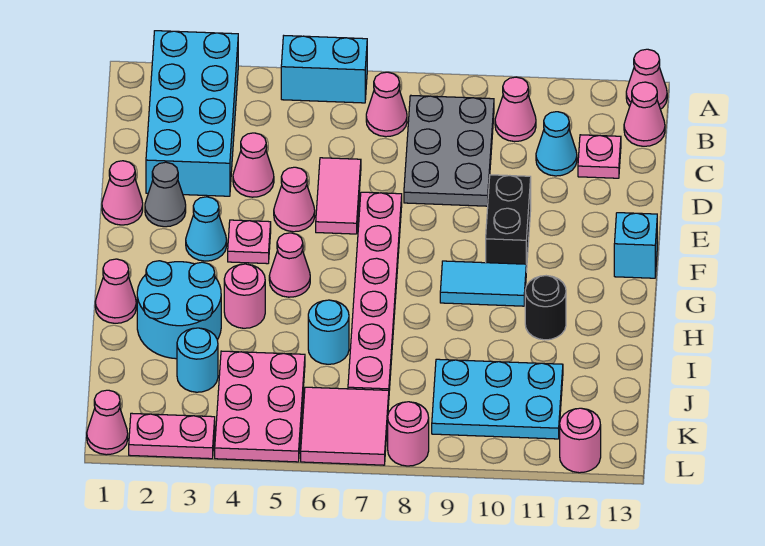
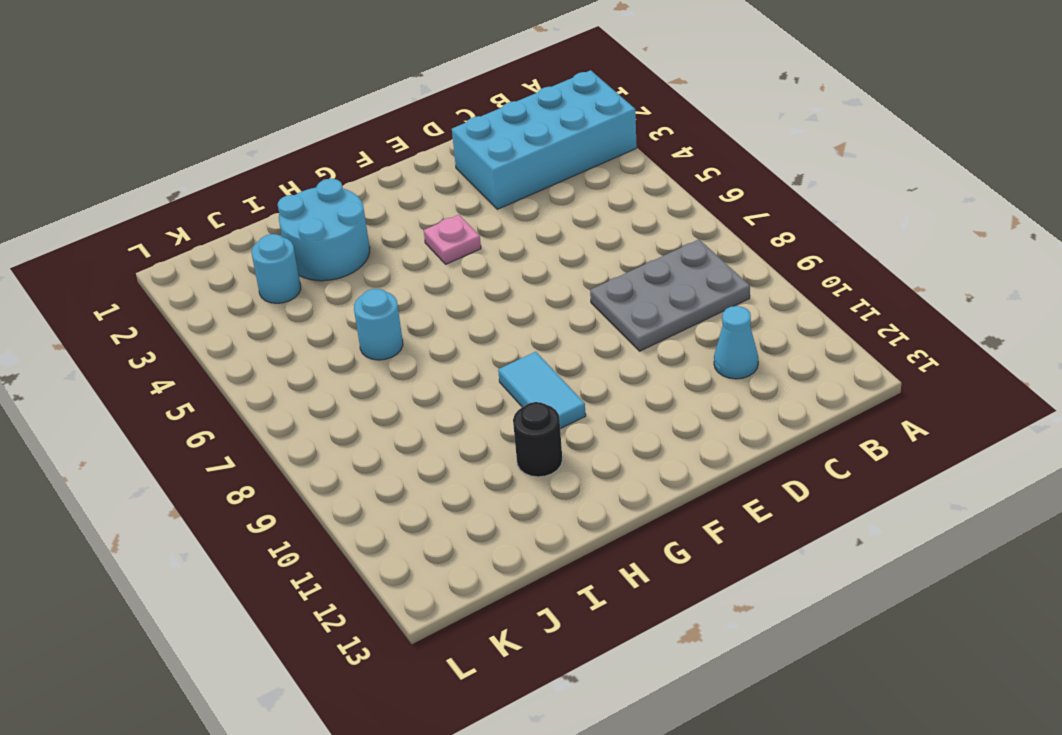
none -> cyan brick A5:A6 level 1
none -> pink cone A13 level 1
none -> pink cone B7 level 1
none -> pink cone B10 level 1

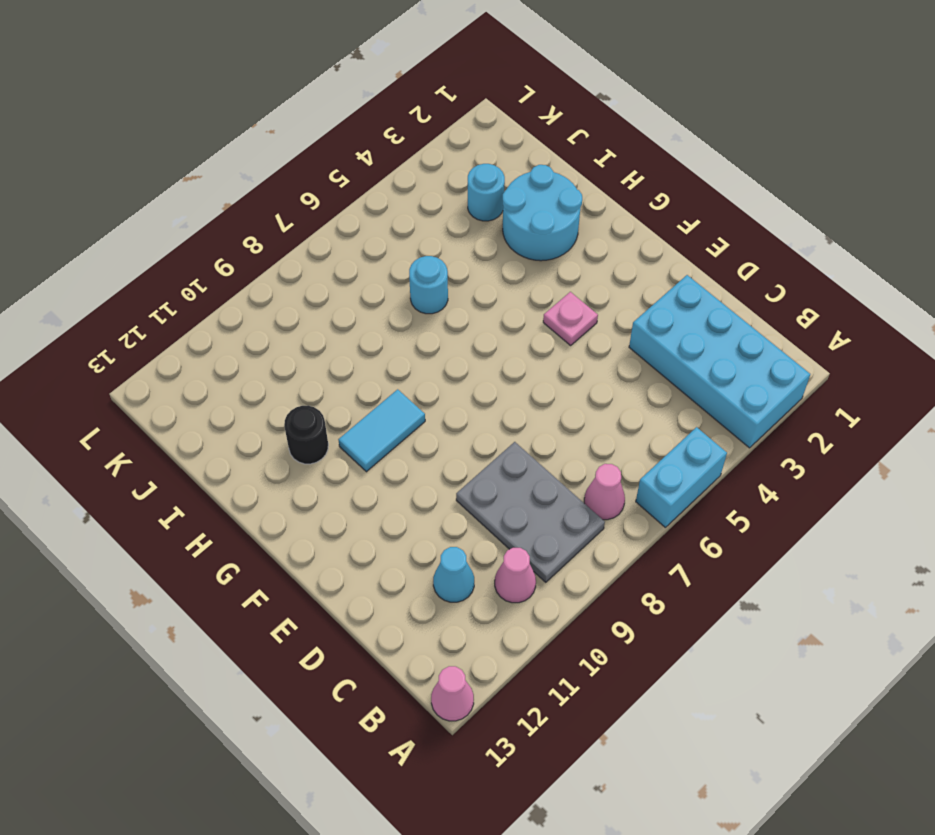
none -> pink cone B13 level 1
none -> pink plate C12 level 1
none -> pink cone D4 level 1
none -> pink tile D6:E6 level 1

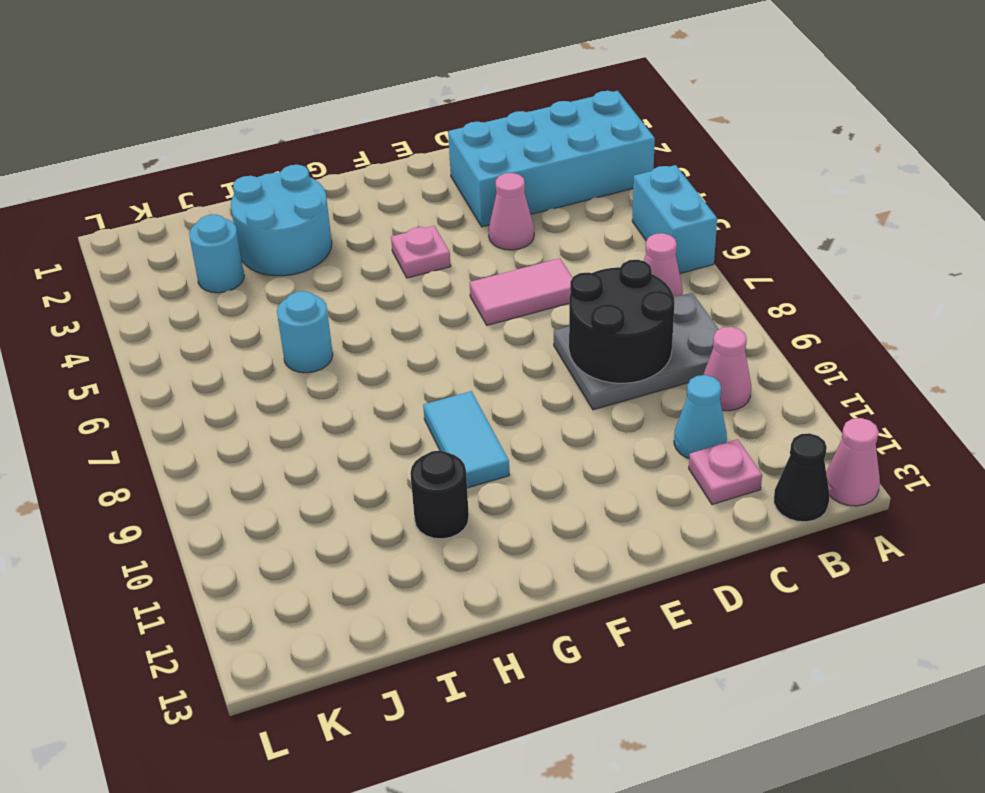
black cone B13 level 1 -> pink cone B13 level 1
black round brick C8:D9 level 2 -> none
none -> pink cone E1 level 1
none -> grey cone E2 level 1
none -> pink cone E5 level 1
none -> pink plate E7:J7 level 1

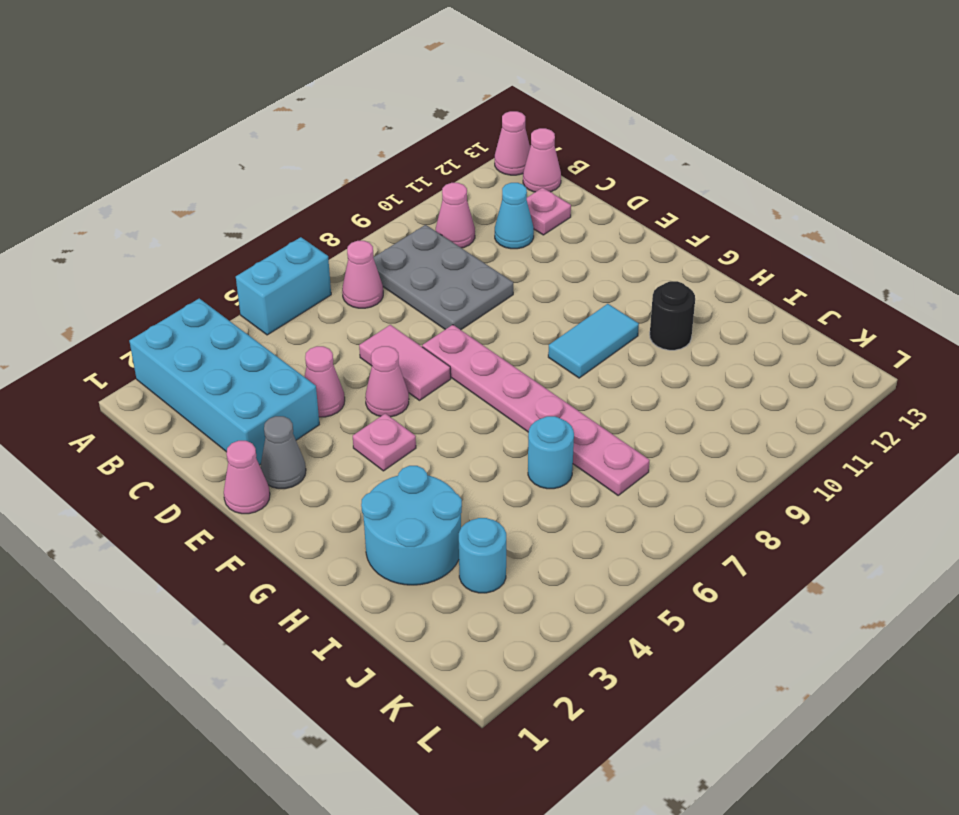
none -> black brick E10:F10 level 1
none -> cyan cone F3 level 1
none -> cyan brick F13 level 1
none -> pink cone G5 level 1

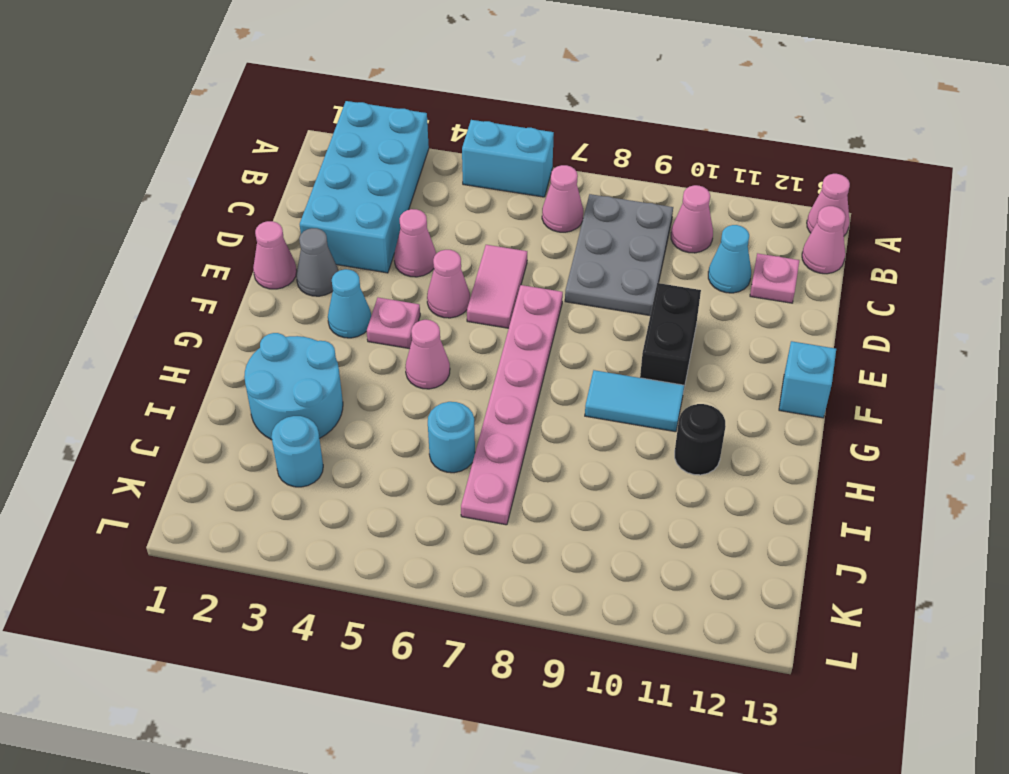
none -> pink cone H1 level 1
none -> pink round brick H4 level 1
none -> pink plate J4:L5 level 1
none -> cyan plate J9:K11 level 1

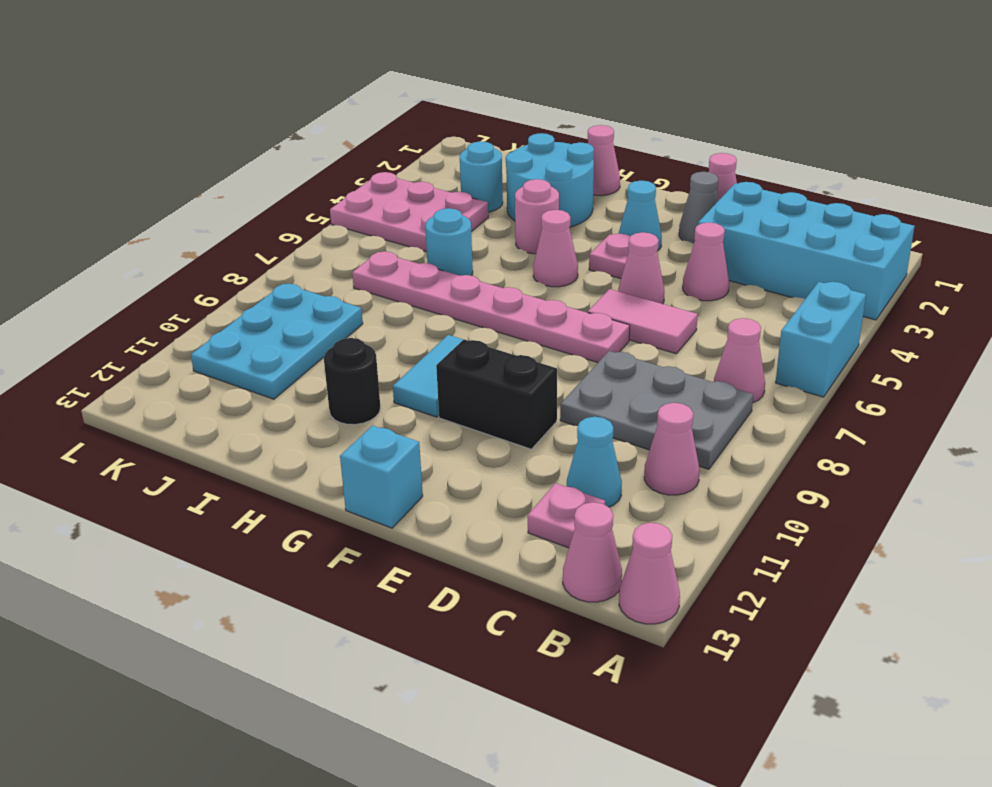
none -> pink tile K6:L7 level 1
none -> pink cone L1 level 1
none -> pink plate L2:L3 level 1
none -> pink round brick L8 level 1

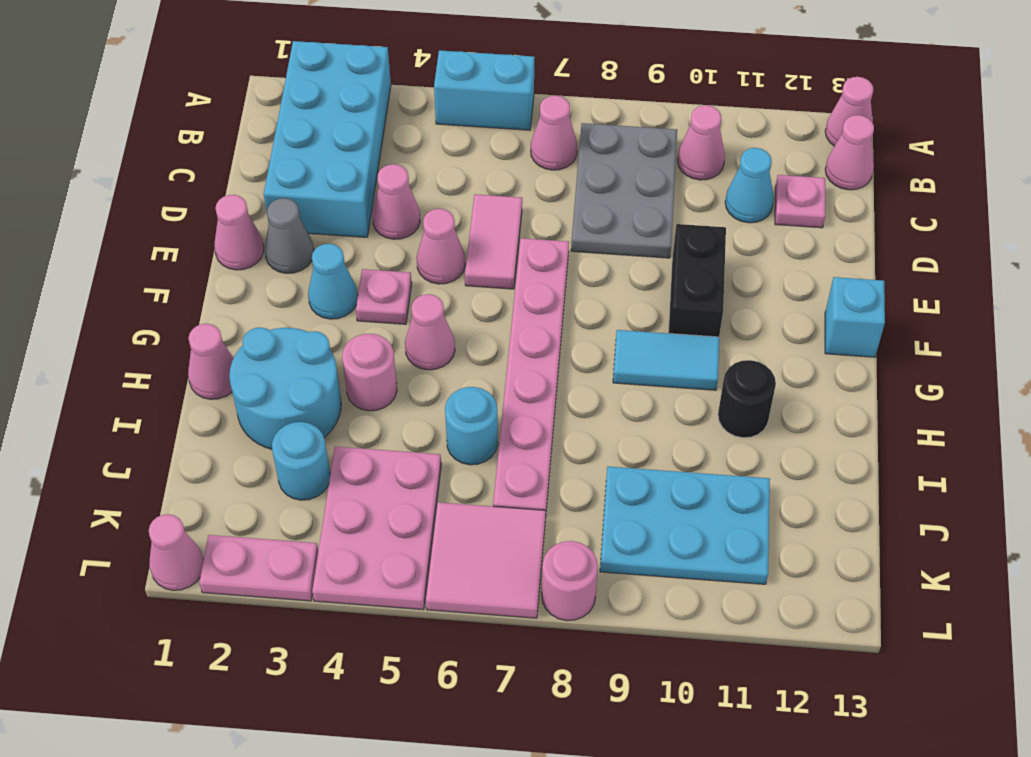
none -> pink round brick L12 level 1

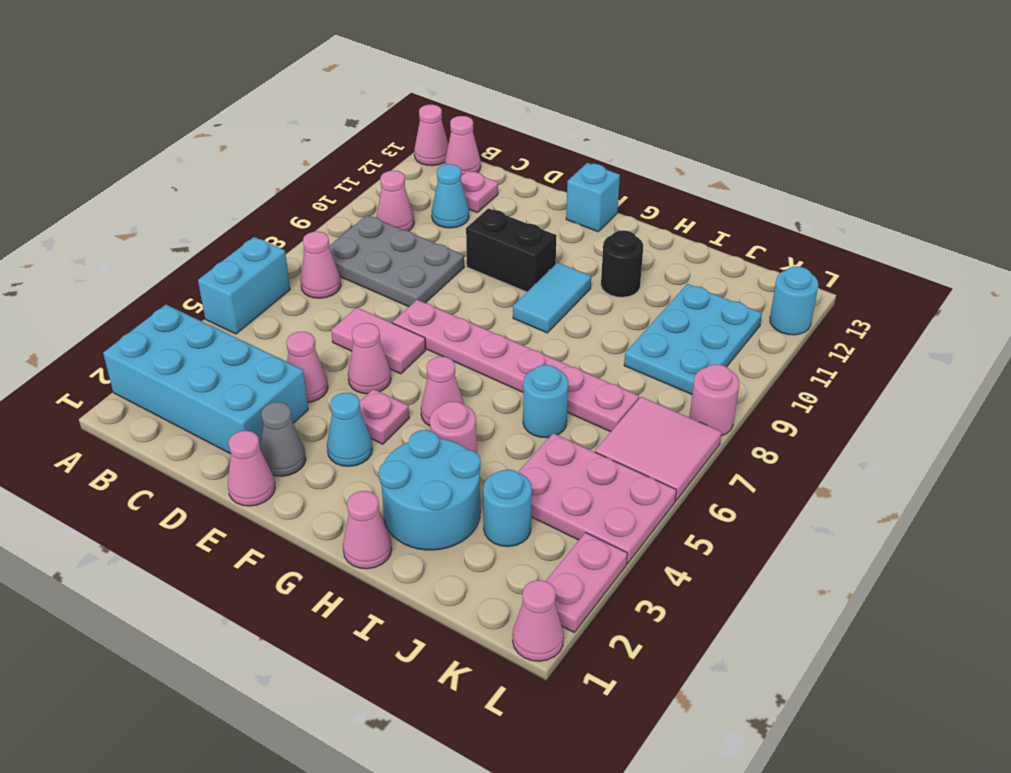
cyan round brick L12 level 1 -> pink round brick L12 level 1

